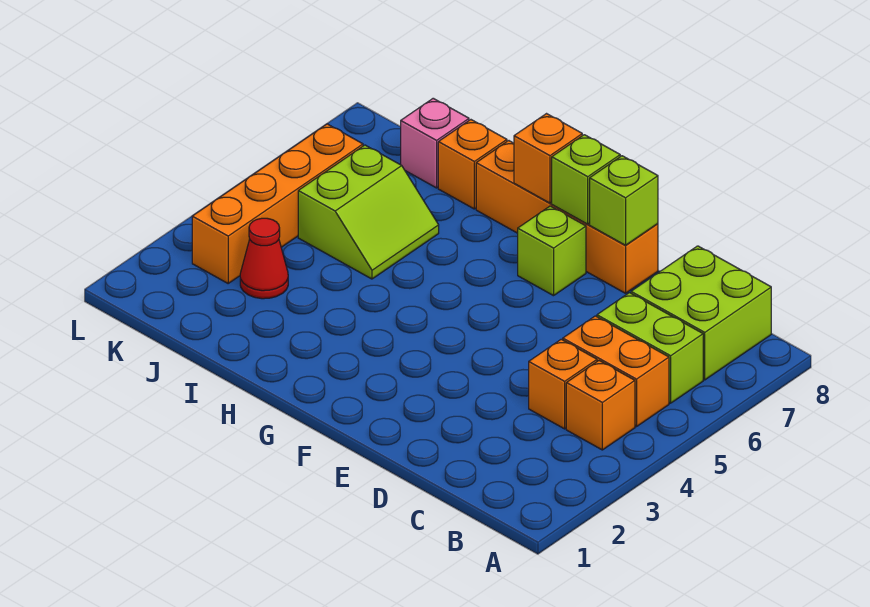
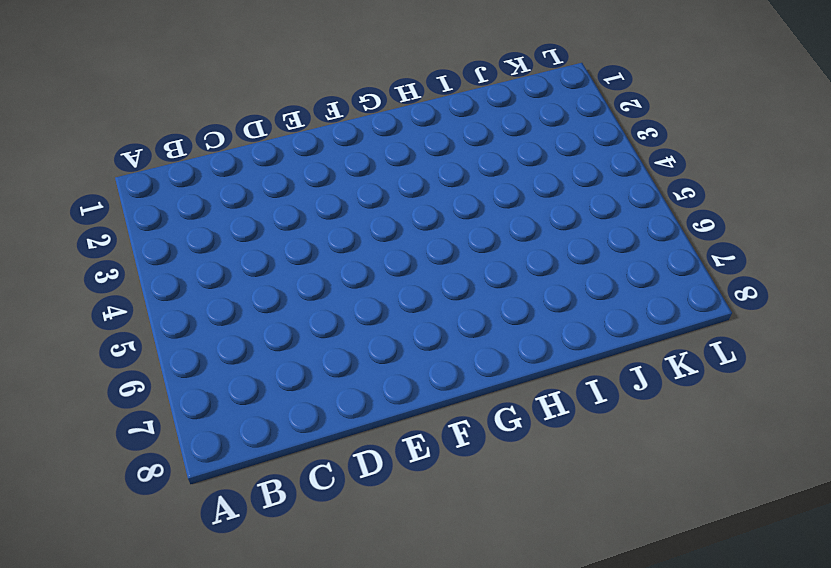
none -> orange brick B4 level 1
none -> orange brick B5:C5 level 1
none -> lime brick B6:C6 level 1

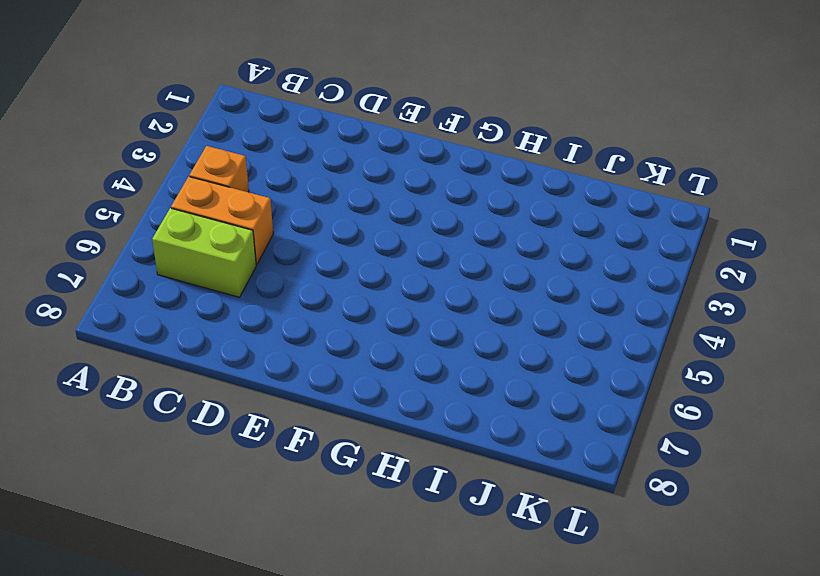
none -> lime brick B7:C8 level 1
none -> orange brick C4 level 1
none -> orange brick E8:H8 level 1

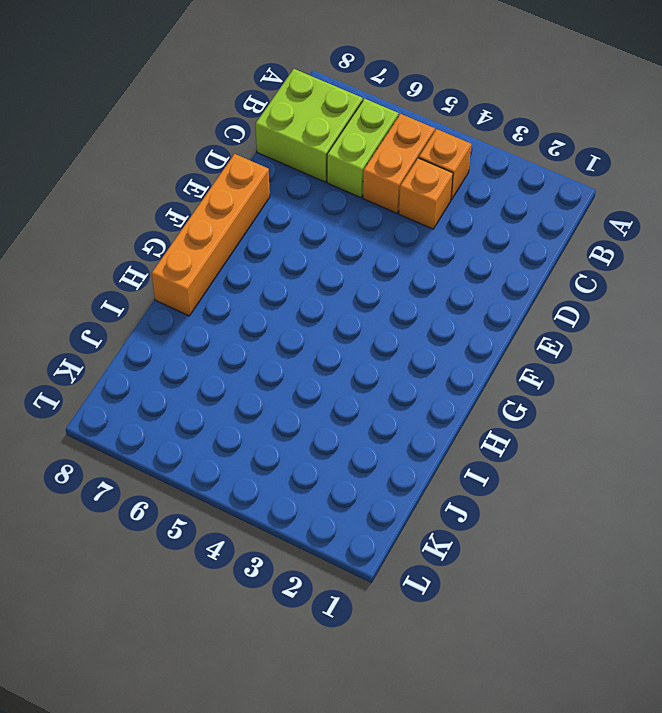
none -> lime brick F7 level 1
none -> lime slope I5:J6 level 1 top J
none -> orange brick I8 level 1

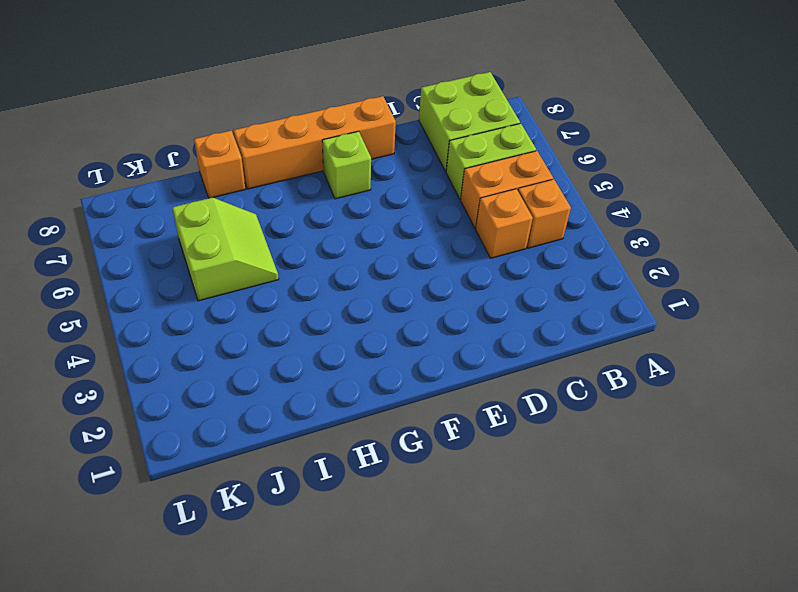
none -> red cone J3 level 1
none -> pink brick J8 level 1
none -> orange brick K3:K6 level 1

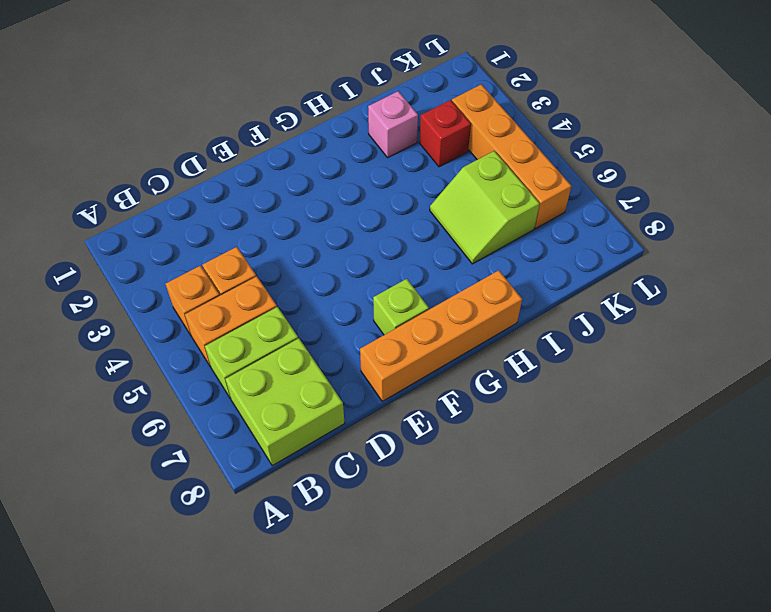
pink brick I2 level 1 -> pink brick J8 level 1
red brick J3 level 1 -> red cone J3 level 1
none -> orange brick I8 level 1
none -> lime brick E8 level 2
none -> lime brick F8 level 2

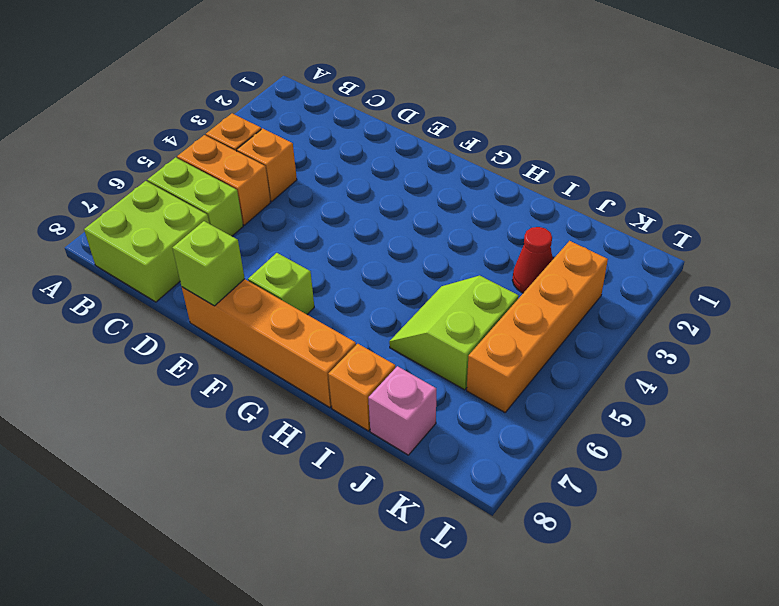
none -> lime brick F8 level 2
none -> orange brick G8 level 2

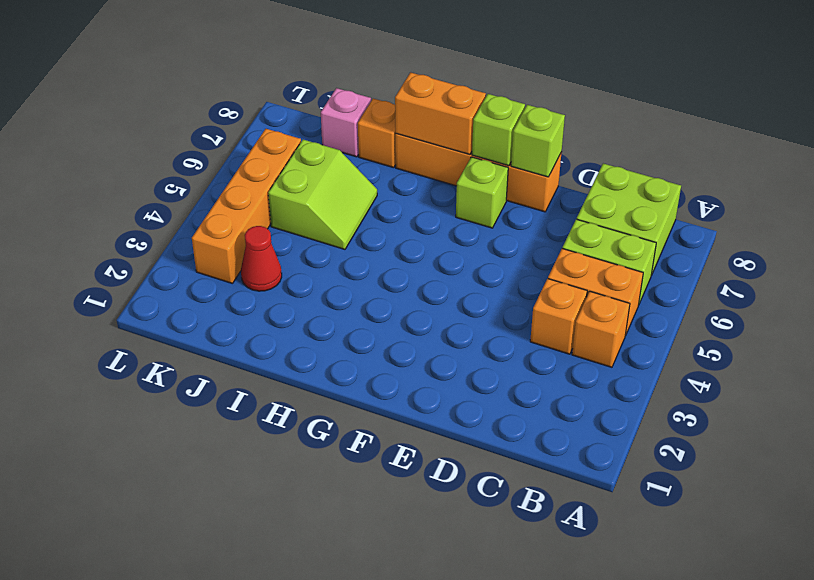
orange brick G8:H8 level 2 -> orange brick G8 level 2

